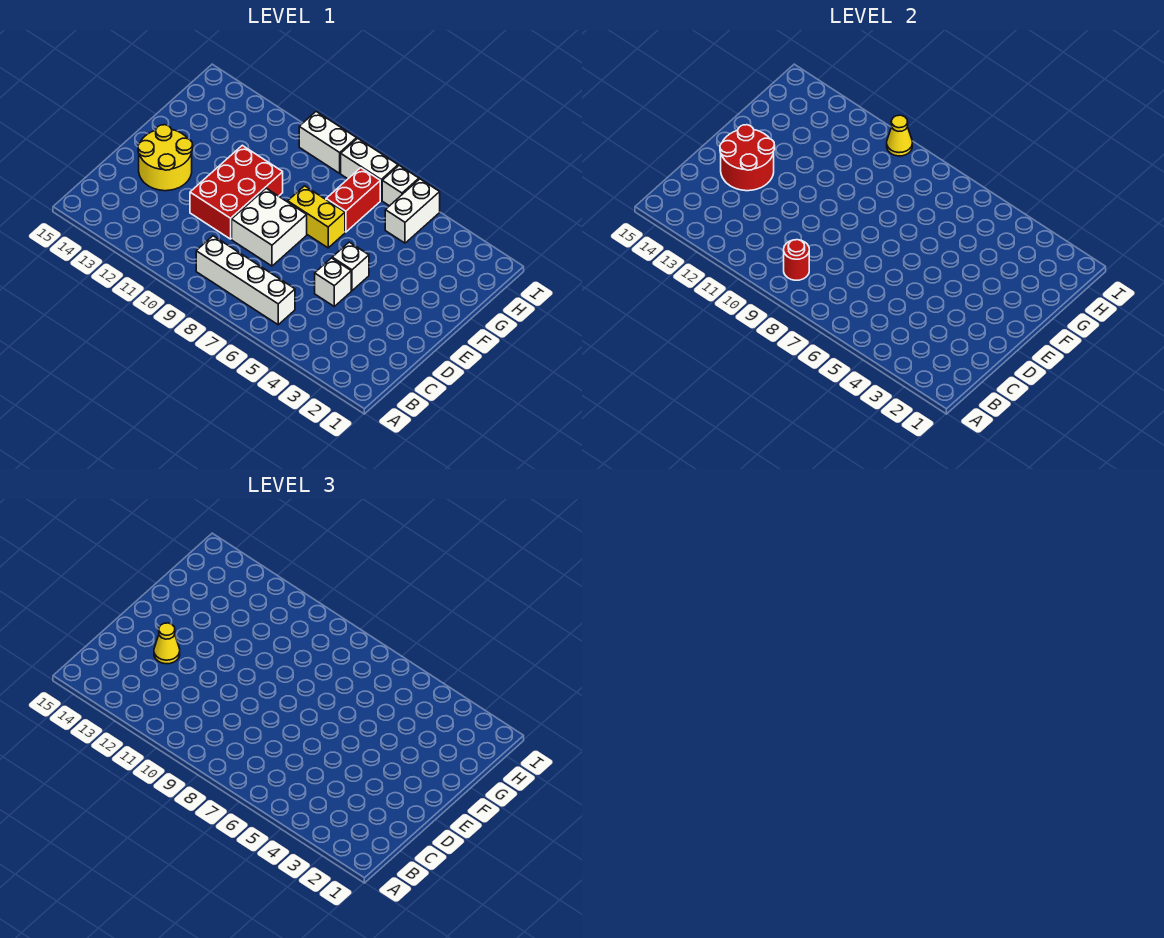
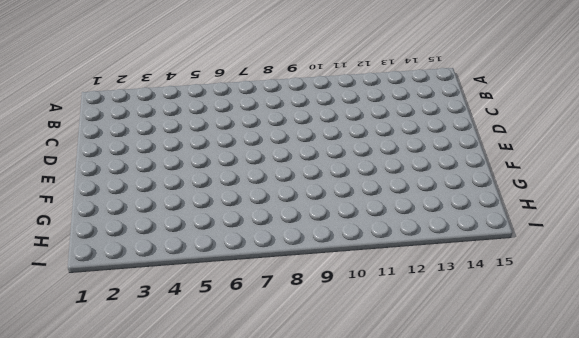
none -> white brick B6:B9 level 1
none -> white brick D5 level 1
none -> white brick D8:E9 level 1

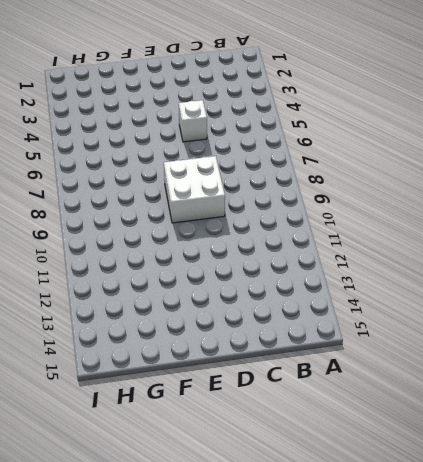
none -> white brick B6:B9 level 1
none -> red brick D10:F11 level 1
none -> yellow round brick D13:E14 level 1

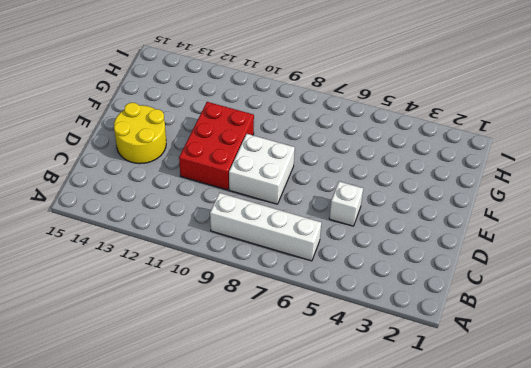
none -> white brick E5 level 1
none -> yellow brick F7:F8 level 1
none -> red brick G7:H7 level 1

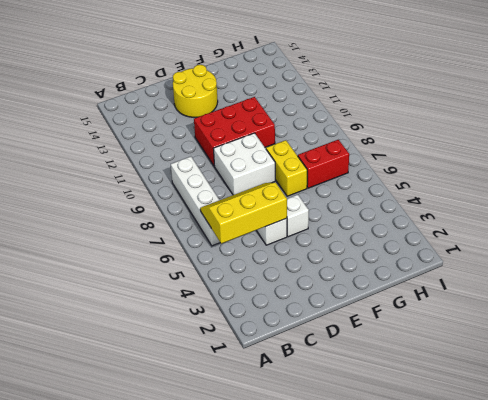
yellow slope B5:D6 level 2 top 5 -> none
none -> white brick H5:I5 level 1
none -> white brick I6 level 1
none -> white brick I7:I8 level 1

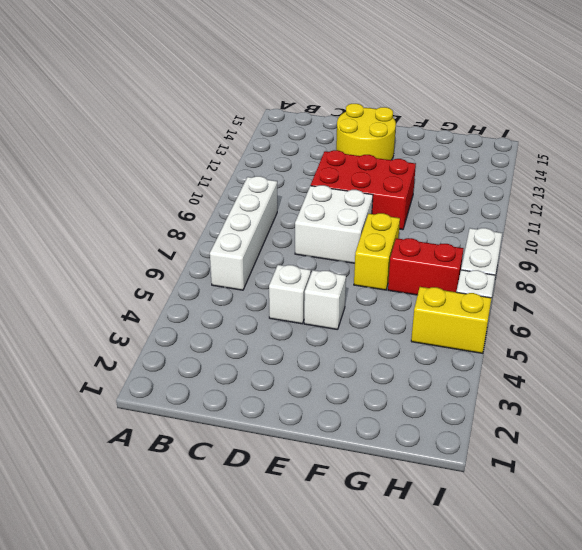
yellow brick H5:I5 level 1 -> white brick H5:I5 level 1
none -> white brick I9:I10 level 1
none -> red round brick B9 level 2
none -> red round brick D13:E14 level 2

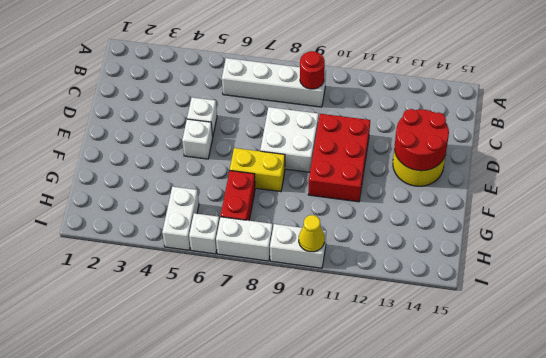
none -> yellow cone D13 level 3

